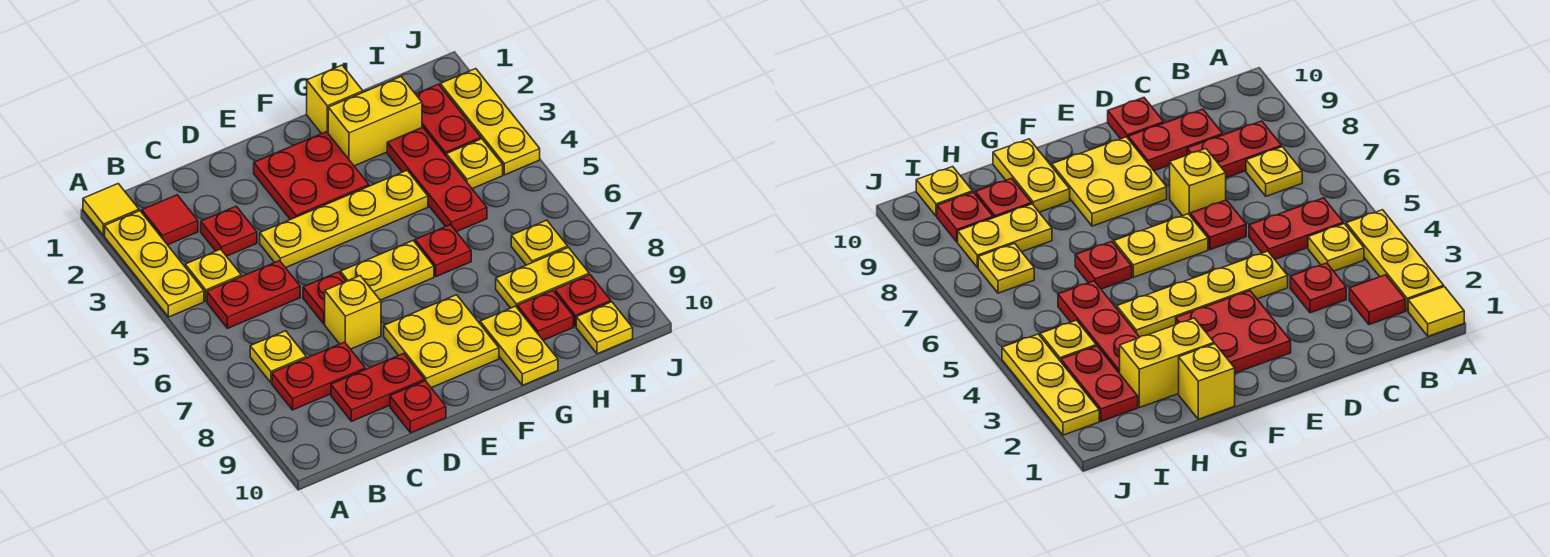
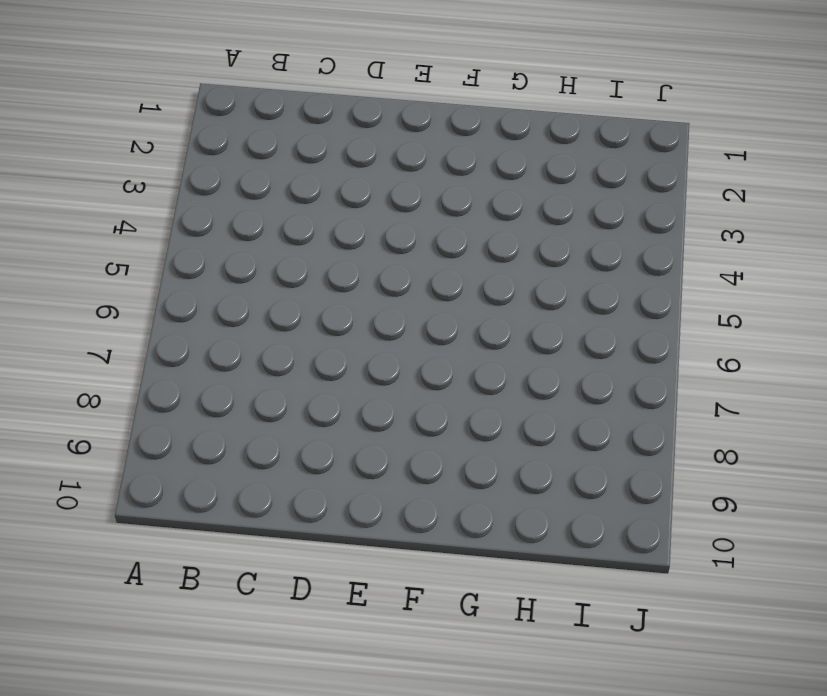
none -> yellow tile A1 level 1
none -> yellow plate A2:A4 level 1
none -> red tile B2 level 1

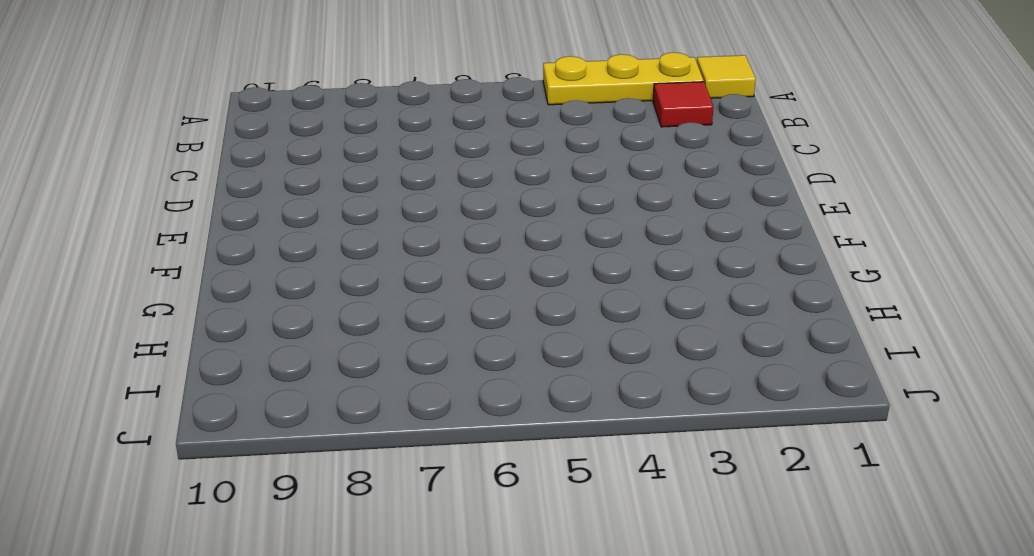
none -> yellow plate B4 level 1
none -> red plate B5:C5 level 1
none -> yellow plate B7 level 1

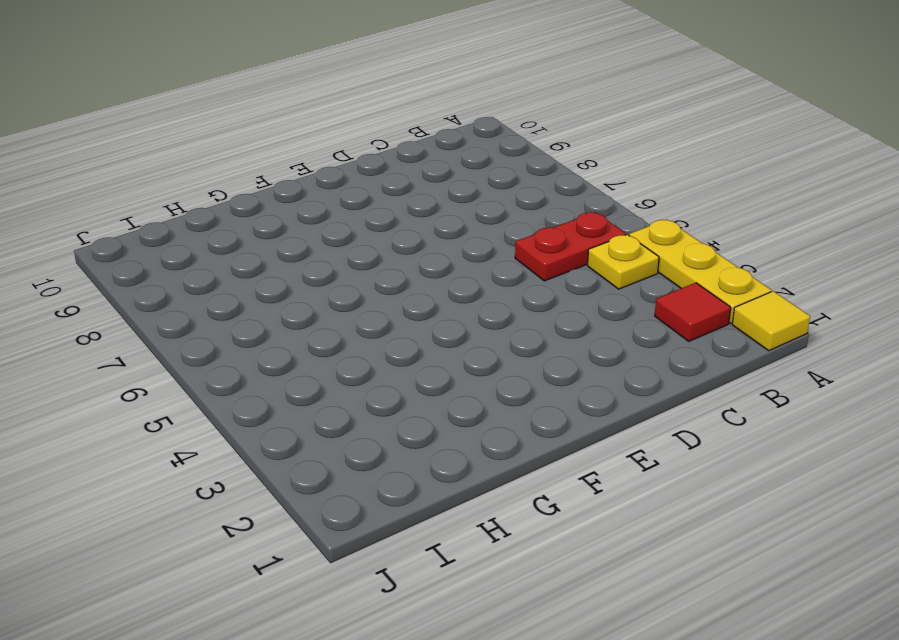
none -> yellow plate B7 level 1
none -> red plate B8:C8 level 1
none -> red plate C3 level 1

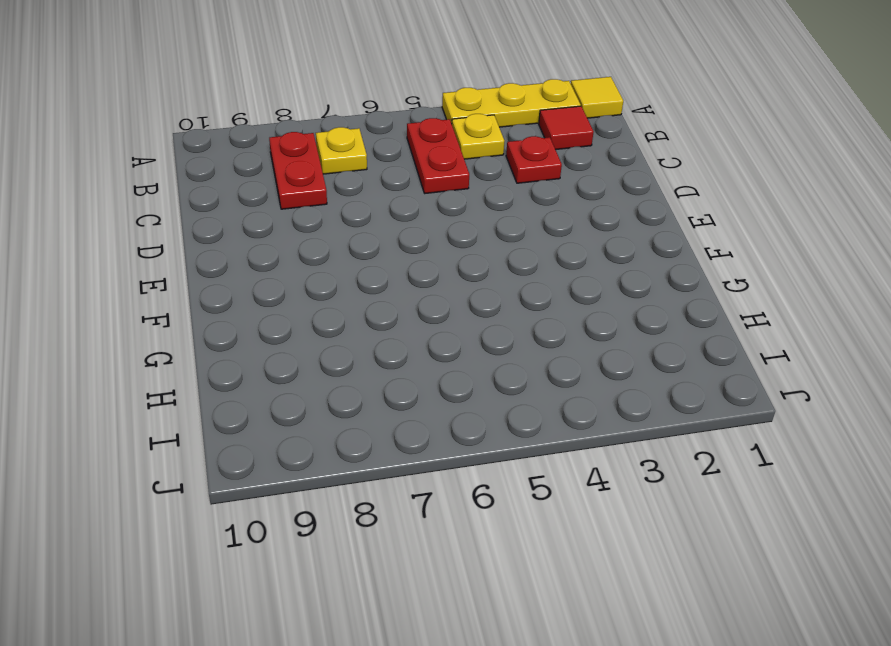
none -> red plate C9:D9 level 1
none -> yellow plate D4:G4 level 1
none -> red plate D6 level 1

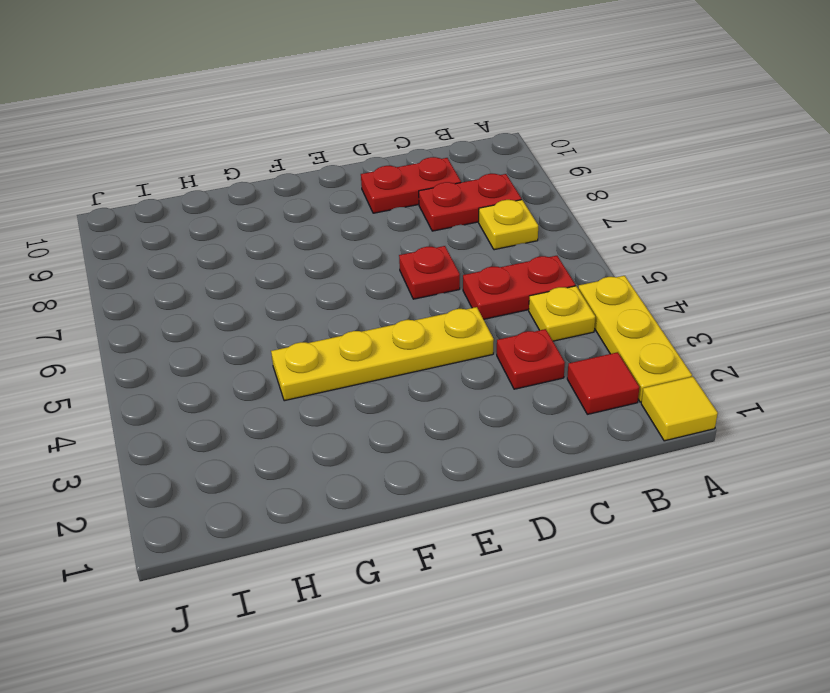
none -> yellow brick D7 level 1
none -> red plate D10 level 1
none -> red plate E2:F3 level 1

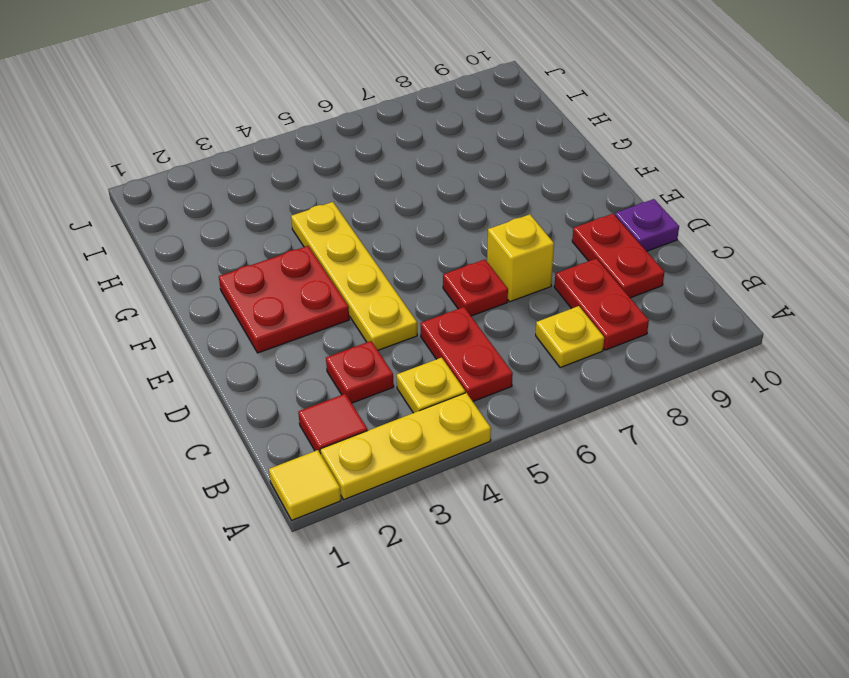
purple plate D10 level 1 -> red plate D10 level 1
none -> yellow plate E6:F6 level 1
none -> yellow plate E8:F9 level 1
none -> yellow brick G1 level 1

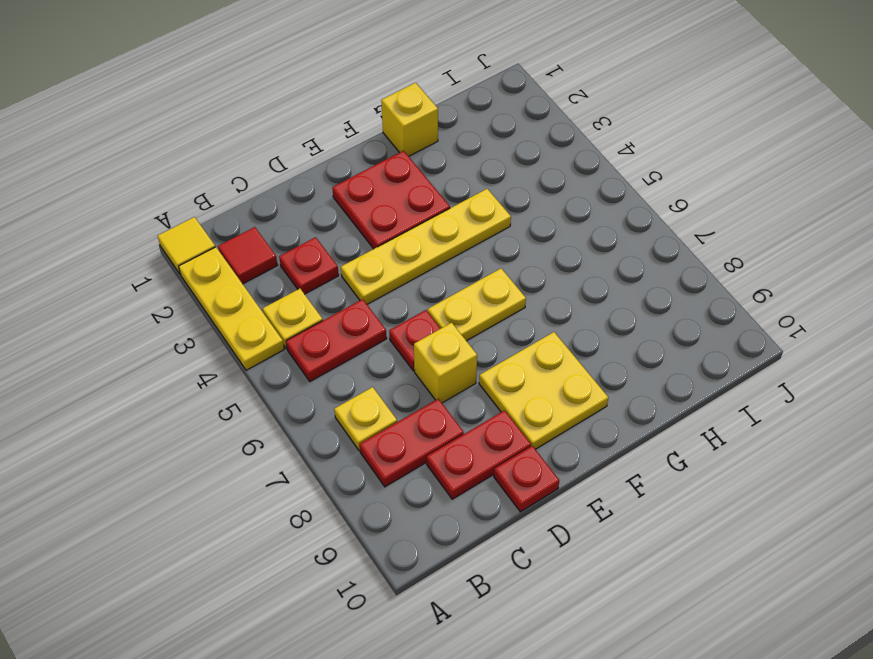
none -> yellow brick G2:H2 level 1
none -> red plate G6 level 1
none -> yellow plate G9:G10 level 1

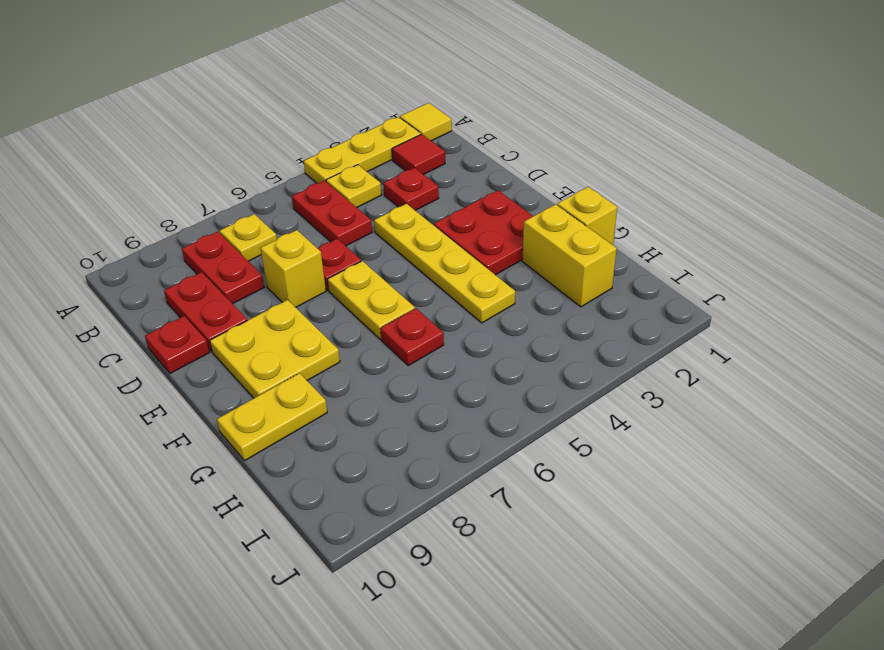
none -> red plate H3:H5 level 1
none -> yellow plate H8:I8 level 1
none -> red plate H9 level 1

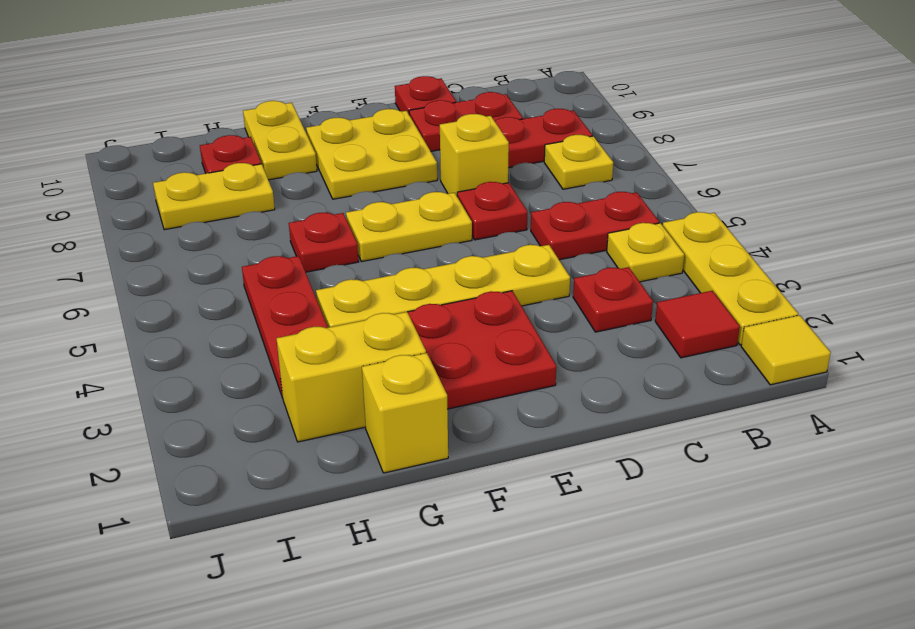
none -> red plate I2:I3 level 1
none -> yellow plate I4 level 1
none -> yellow plate I7 level 1

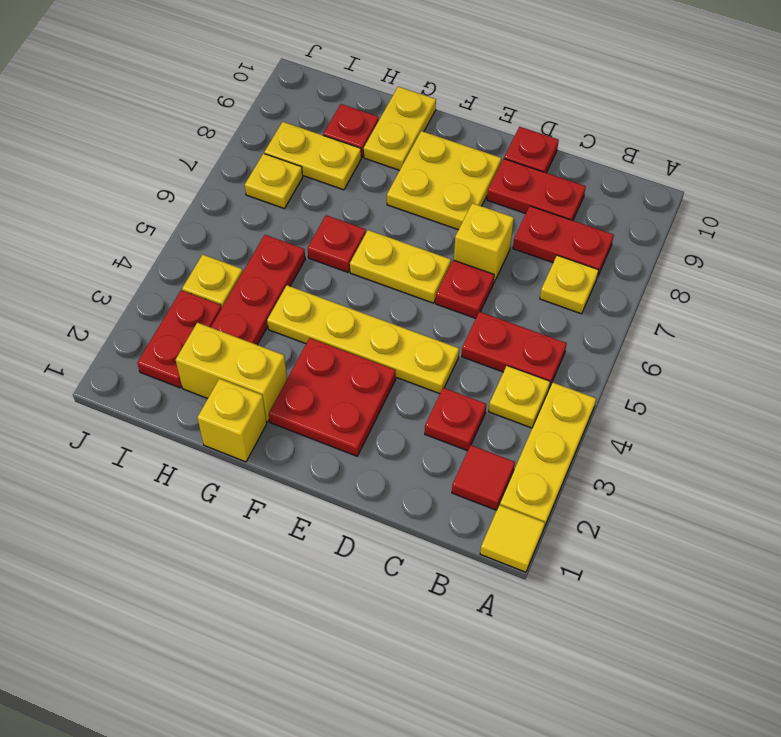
none -> red plate I9 level 1
none -> yellow plate I10 level 1
none -> yellow plate J2:J4 level 1

